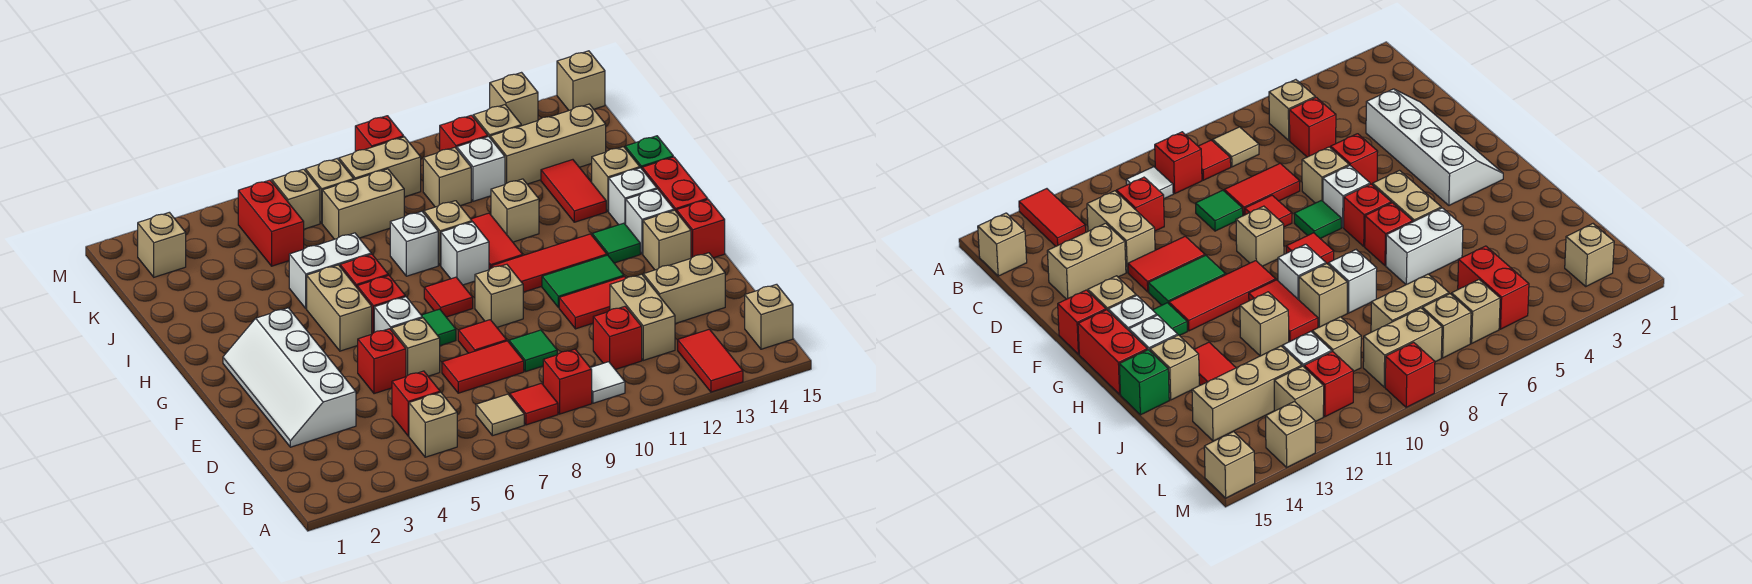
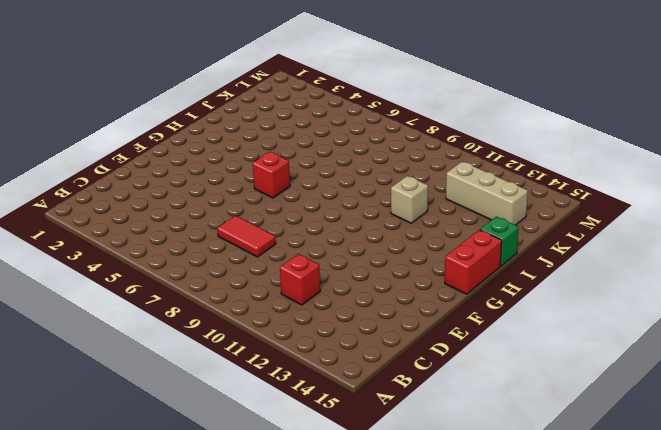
none -> red tile A13:B13 level 1
none -> tan brick B5 level 1
none -> tan tile B7 level 1
none -> red tile B8 level 1

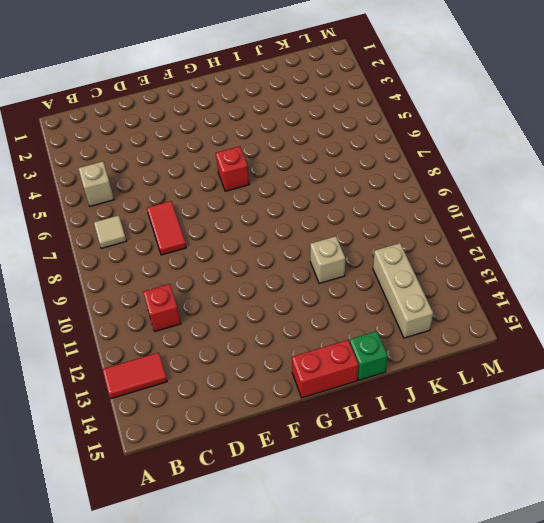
none -> red tile B8 level 1
none -> red brick B9 level 1
none -> white tile B10 level 1
none -> tan brick B15 level 1

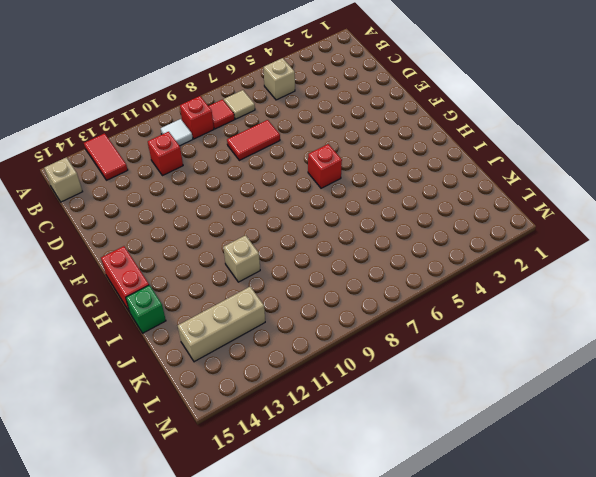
none -> red brick C5 level 1
none -> tan brick C12:D12 level 1
none -> white slope D2:G3 level 1 top 3
none -> green tile D9 level 1

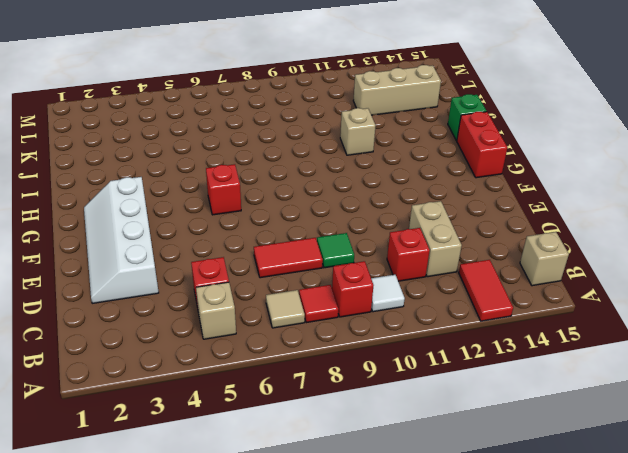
none -> tan brick D13:D14 level 1
none -> red brick E5 level 1
none -> tan brick E6 level 1
none -> red tile E8 level 1

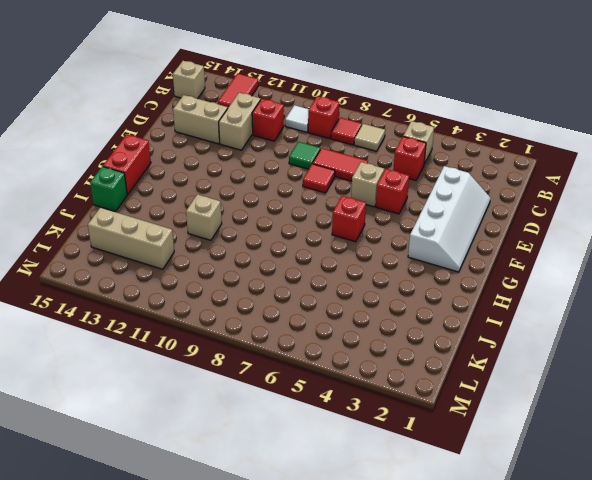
none -> red tile E11:E12 level 1
none -> white brick F6 level 1
none -> green tile F7 level 1
none -> tan brick F9 level 1

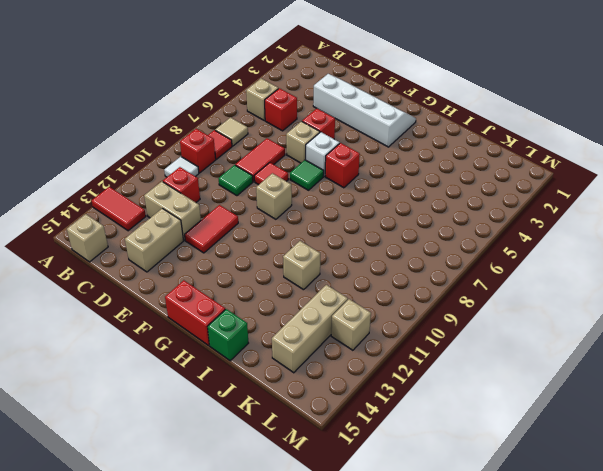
none -> green tile F11:F12 level 1
none -> tan brick F14 level 1
none -> red brick F15 level 1
none -> tan brick G5:H5 level 1

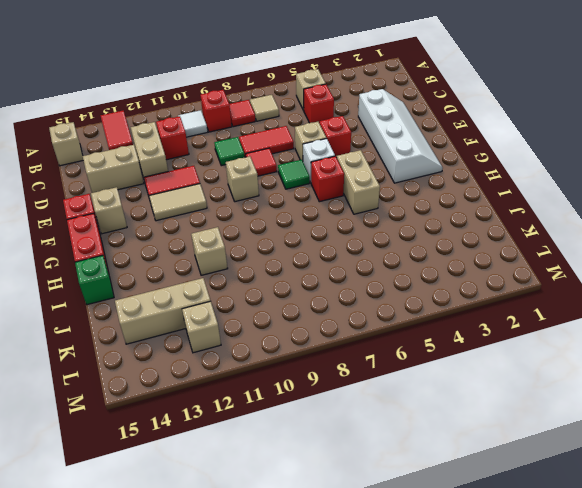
tan tile F11:F12 level 1 -> green tile F11:F12 level 1
none -> red tile G8 level 1
none -> red tile G10:G12 level 1
none -> green tile G13 level 1
none -> white brick G14 level 1

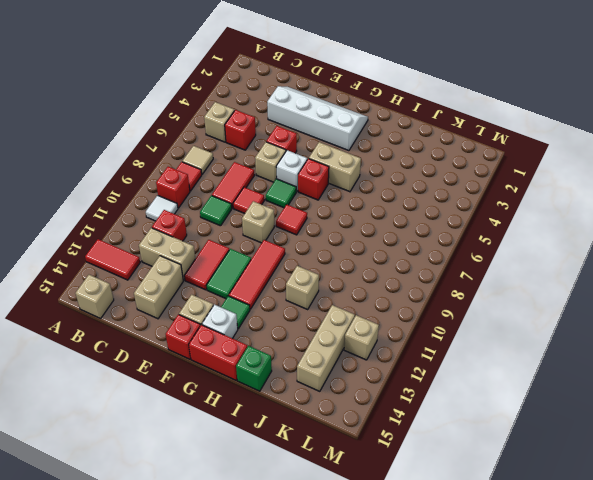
none -> red brick H6 level 1
none -> white brick H9 level 1
none -> red tile H10:I10 level 1
none -> white brick H14 level 1

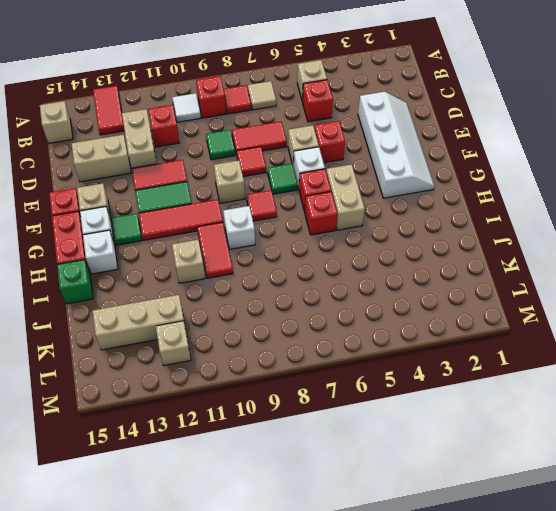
none -> white brick I5:I6 level 1
none -> white brick I8 level 1
none -> tan brick I9 level 1
none -> red tile I13:J13 level 1

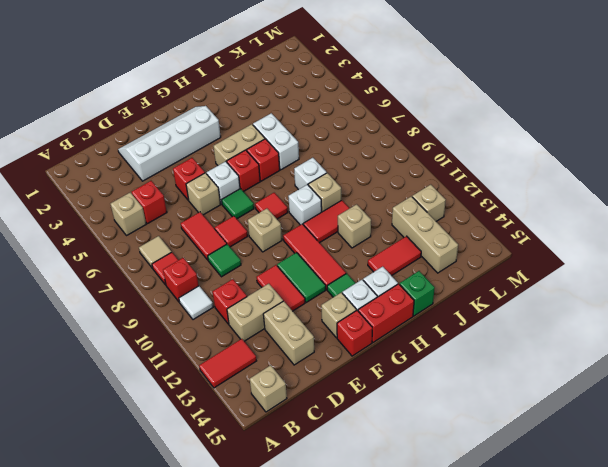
none -> tan brick I14 level 1
none -> red brick K5:L5 level 1
none -> tan brick K7:K8 level 1
none -> tan brick K10 level 1

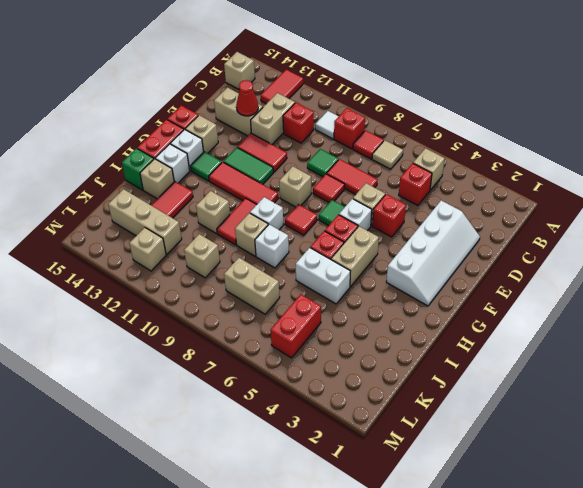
red cone D13 level 2 -> none
none -> white brick K11 level 1
none -> tan brick L2 level 1
none -> tan brick L6 level 1
none -> tan brick L7 level 1

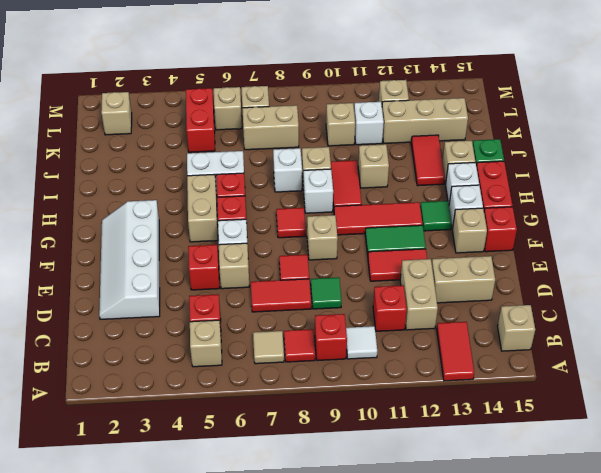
none -> green tile F7 level 1
none -> tan brick L8:L9 level 1
none -> red brick L11 level 1
none -> red brick M9 level 1

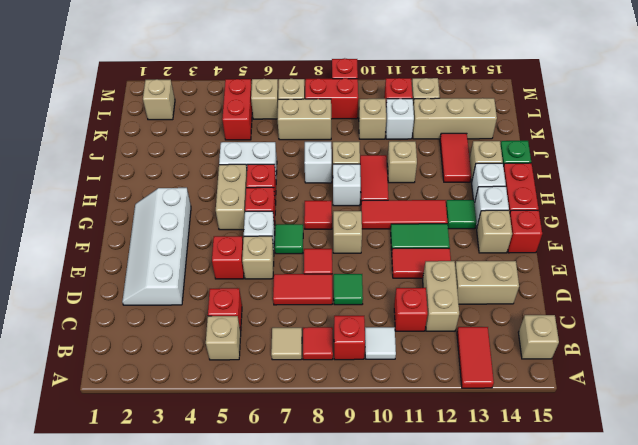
red brick L8:L9 level 1 -> tan brick L8:L9 level 1
none -> tan brick M13 level 1
none -> tan brick M15 level 1

